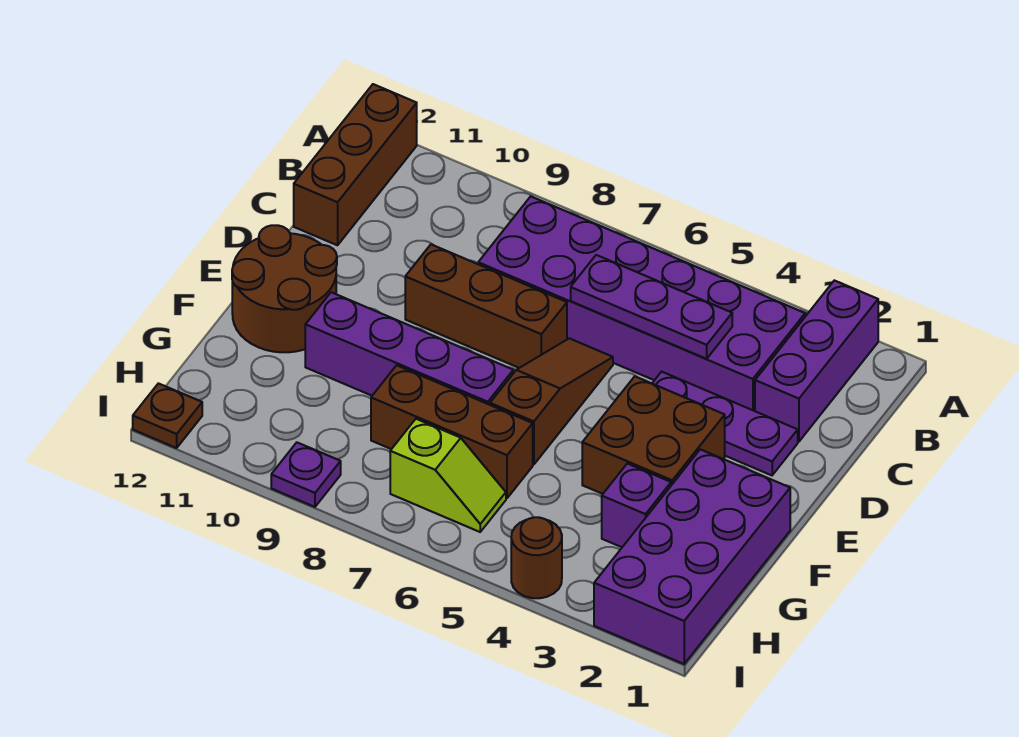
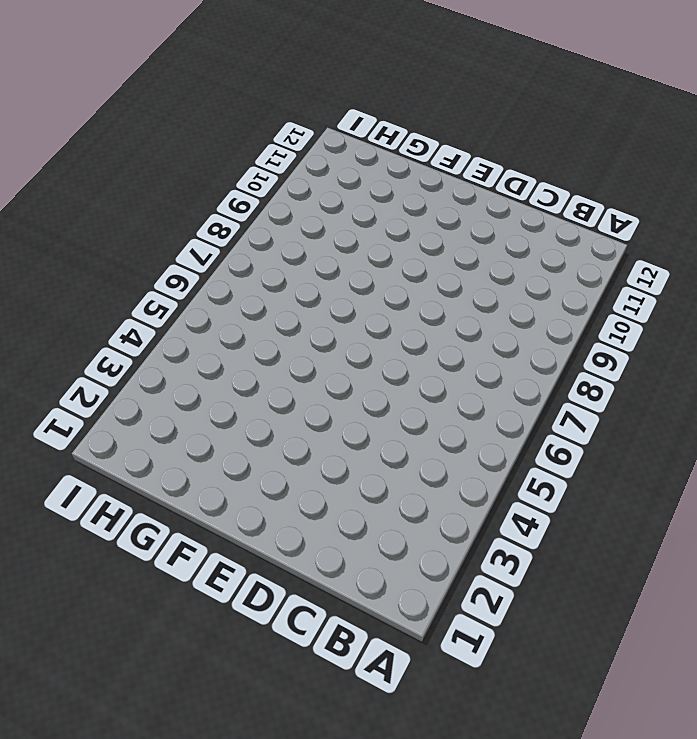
none -> purple brick A2:C2 level 1
none -> brown brick A12:C12 level 1
none -> purple brick B3:C8 level 1

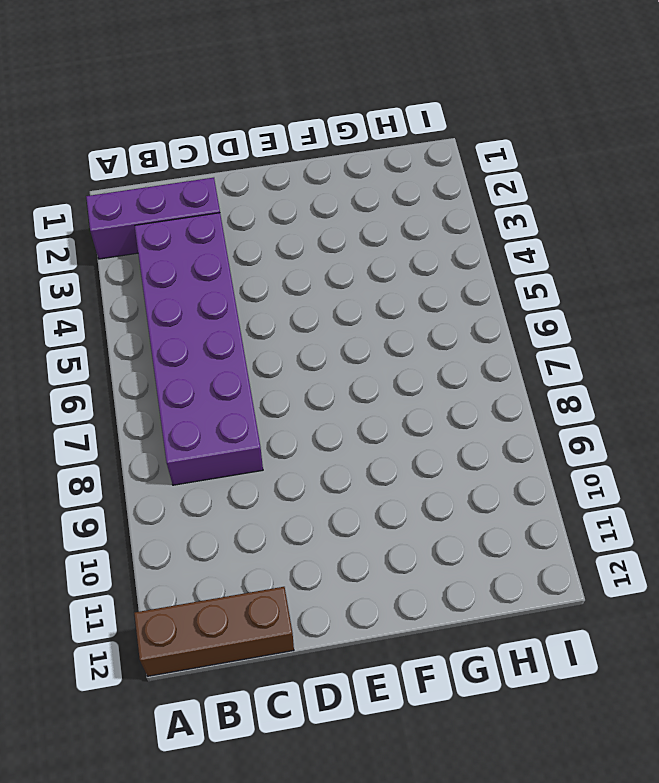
none -> purple plate D2:D4 level 1
none -> brown slope D6:F6 level 1 top F
none -> brown brick D7:D9 level 1

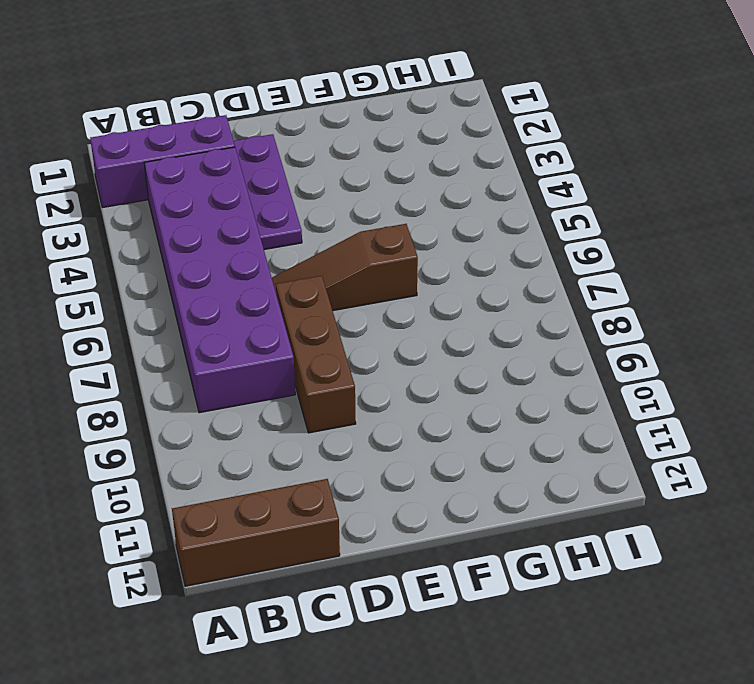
none -> brown brick E3:F4 level 1
none -> brown round brick E11:F12 level 1
none -> purple brick F1:I2 level 1

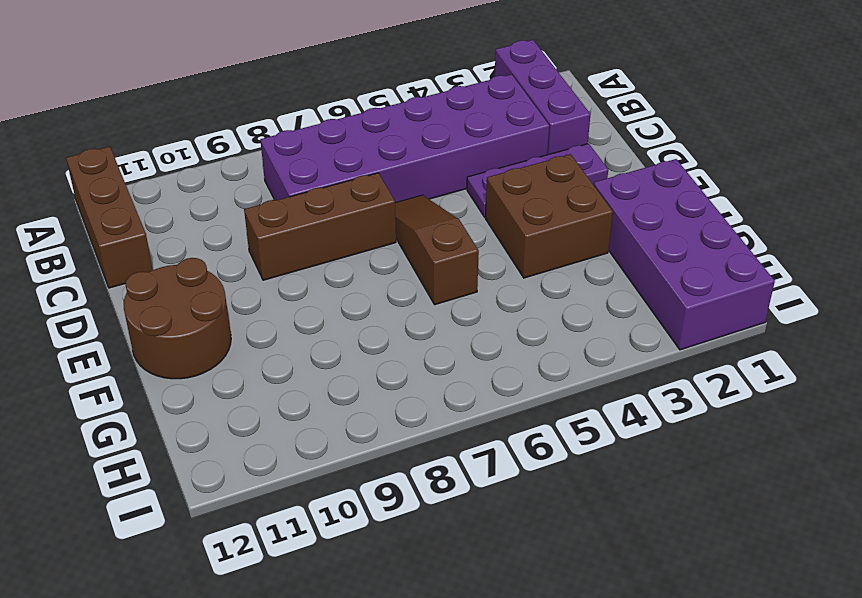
none -> purple brick F7:F10 level 1
none -> purple brick G3 level 1
none -> brown brick G6:G8 level 1

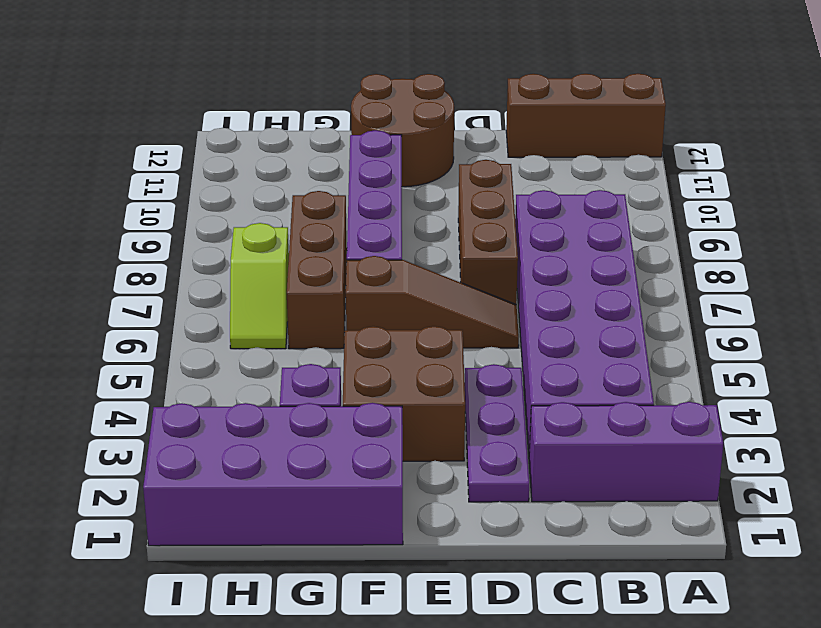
none -> brown round brick I4 level 1
none -> purple plate I9 level 1
none -> brown plate I12 level 1

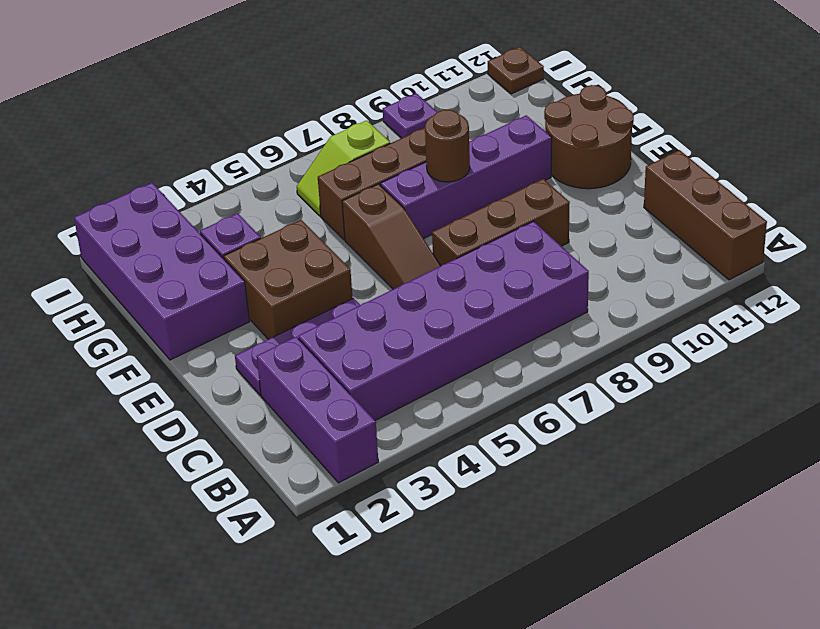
brown round brick F8 level 2 -> brown round brick I4 level 1
none -> purple plate C4:C6 level 2

